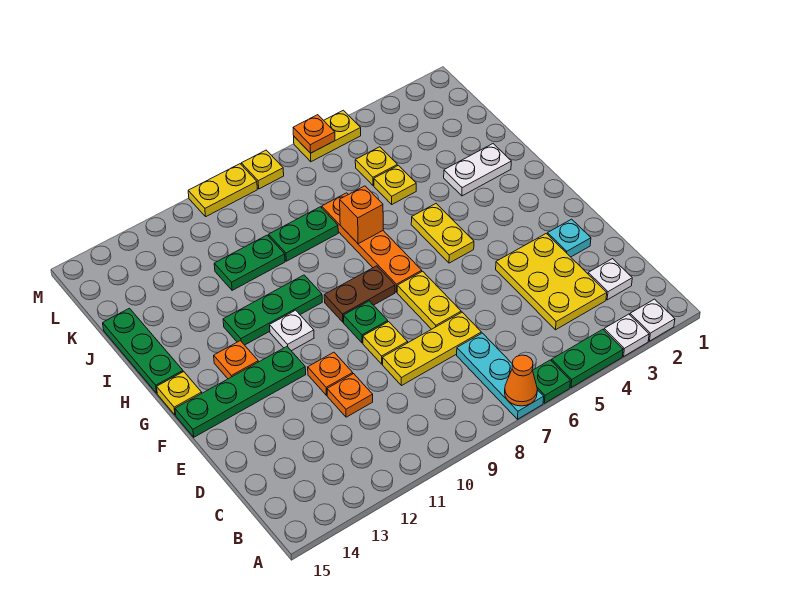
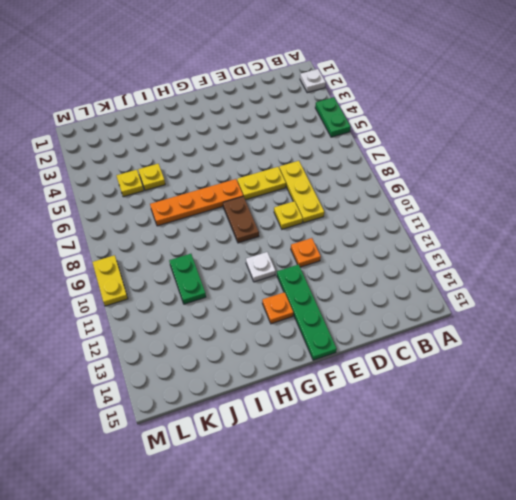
none -> white plate A3 level 1
none -> green plate A6 level 1
none -> cyan plate A7:C7 level 1
none -> white plate C2 level 1

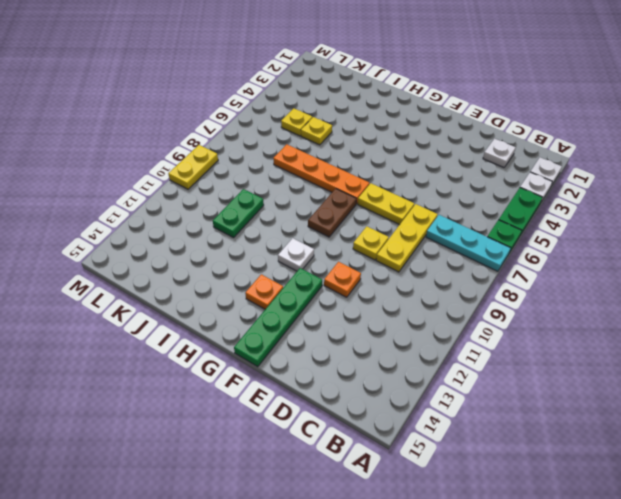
none -> yellow plate C3:E4 level 1
none -> orange plate D11 level 1
none -> cyan plate E2 level 1
none -> green plate F9 level 1

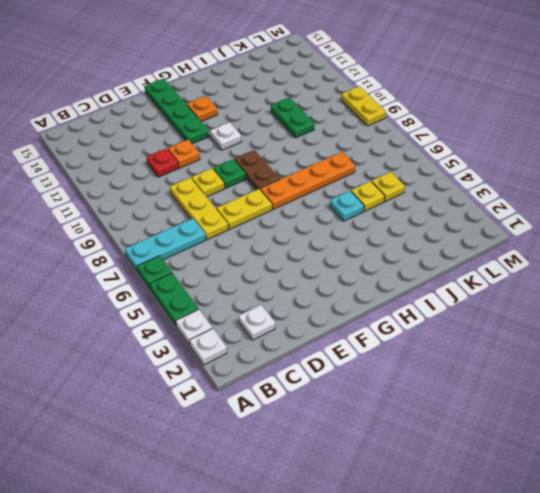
red plate D11 level 1 -> orange plate D11 level 1
cyan plate I5 level 1 -> cyan plate E2 level 1
none -> yellow plate C3:E4 level 1
none -> yellow plate G5:H5 level 1
none -> yellow plate G15 level 1
none -> green plate H10:H12 level 1

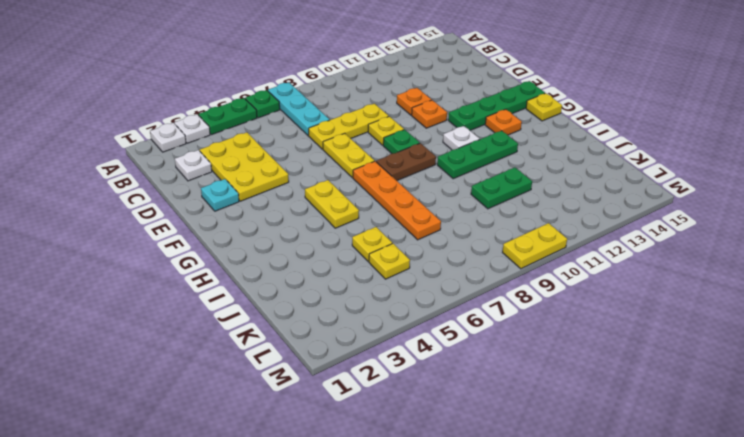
none -> green plate H15:J15 level 1
none -> white plate I2:I3 level 1
none -> green plate J8:J9 level 1
none -> yellow plate M5:M6 level 1

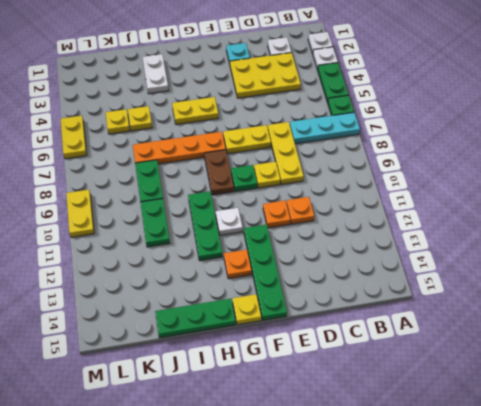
none -> yellow plate M8 level 1
none -> orange cone A7 level 2
none -> orange brick I7 level 2
none -> orange plate M6 level 2

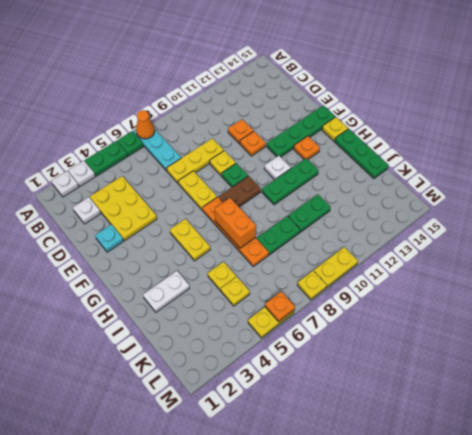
orange brick H7:I7 level 2 -> orange brick I7 level 2

